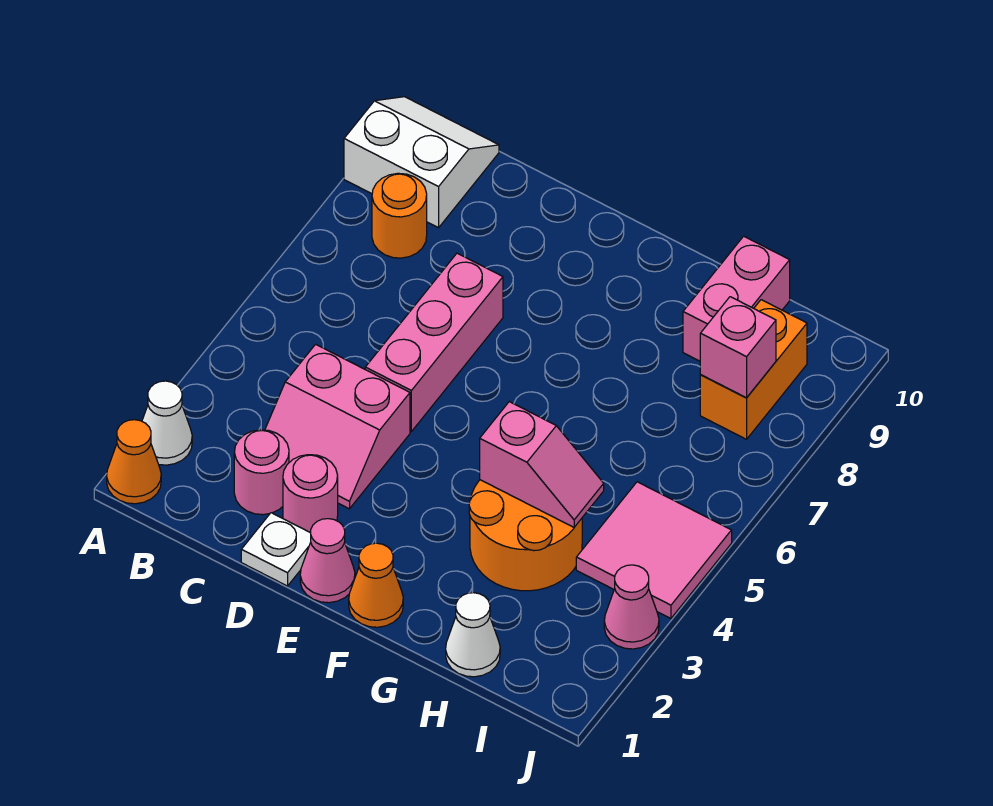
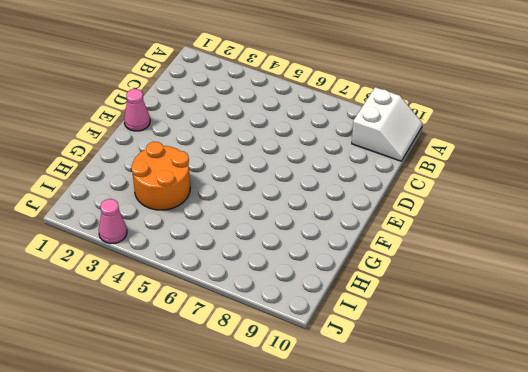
none -> orange cone A1 level 1
none -> white cone A2 level 1
none -> orange round brick B8 level 1

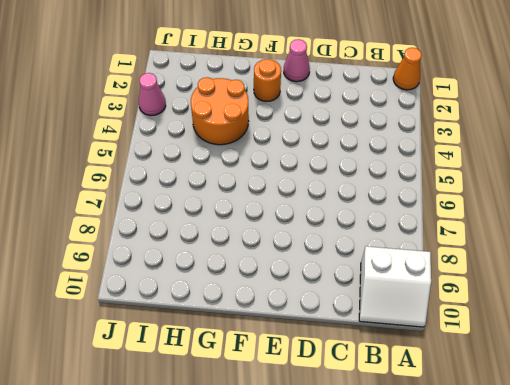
orange round brick F2 level 1 -> orange round brick B8 level 1
none -> white cone A2 level 1
none -> pink round brick C2 level 1
none -> pink slope C3:D4 level 1 top 4

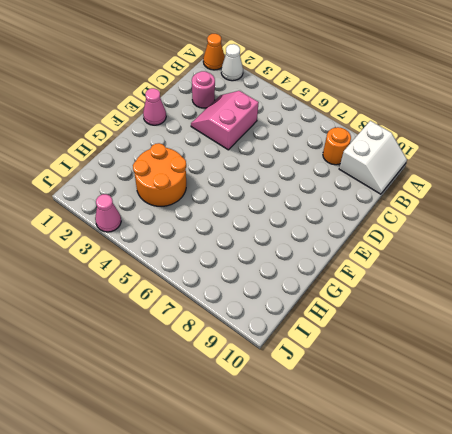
none -> white plate D1 level 1
none -> pink round brick D2 level 1
none -> pink brick D5:D7 level 1

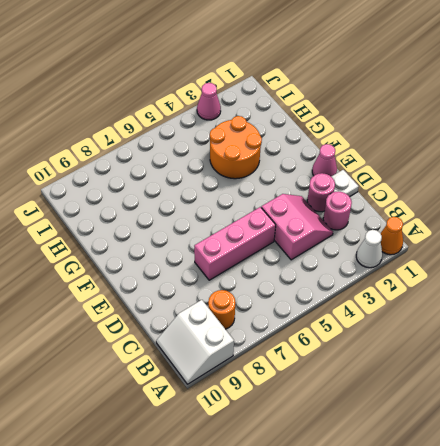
none -> orange cone F1 level 1
none -> white cone H1 level 1
none -> pink brick H9:H10 level 1

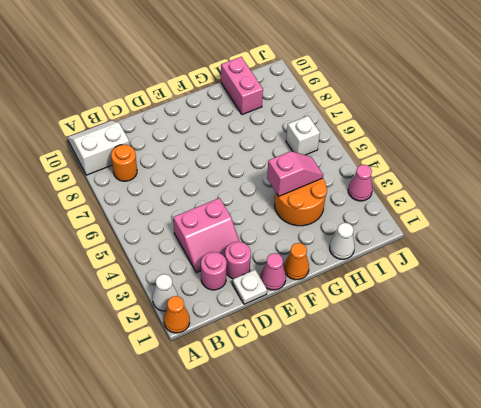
white brick I6 level 1 -> none
none -> pink brick D5:D7 level 1
none -> pink tile I4:J5 level 1
none -> orange brick I8:I9 level 1

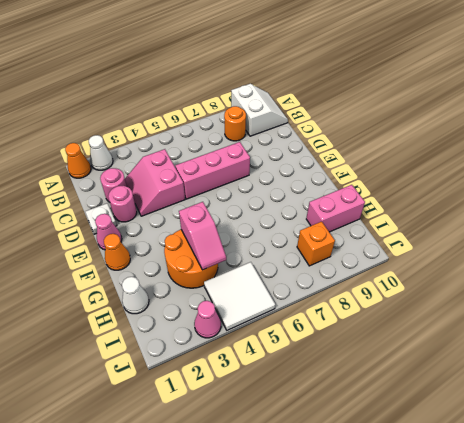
white tile I4:J5 level 1 -> pink tile I4:J5 level 1
orange brick I8 level 1 -> orange brick I8:I9 level 1
none -> pink brick I8 level 2

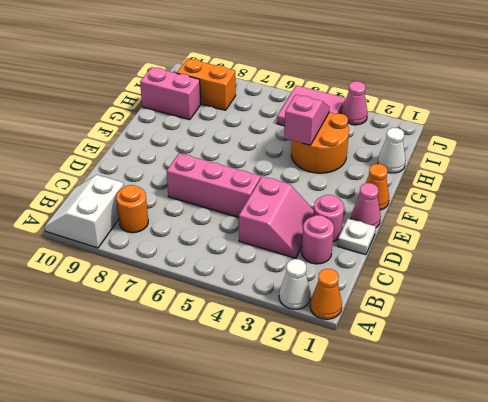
none -> pink brick I8 level 2

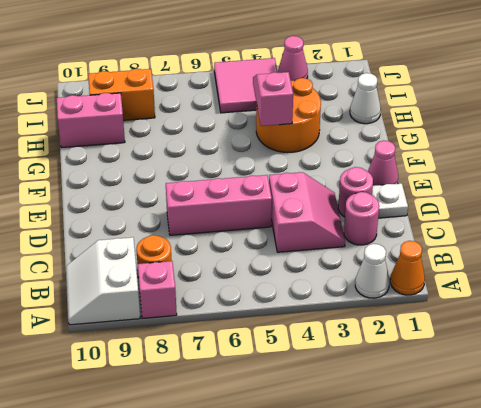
pink brick A8 level 1 -> pink brick I8 level 2
none -> orange cone F1 level 1

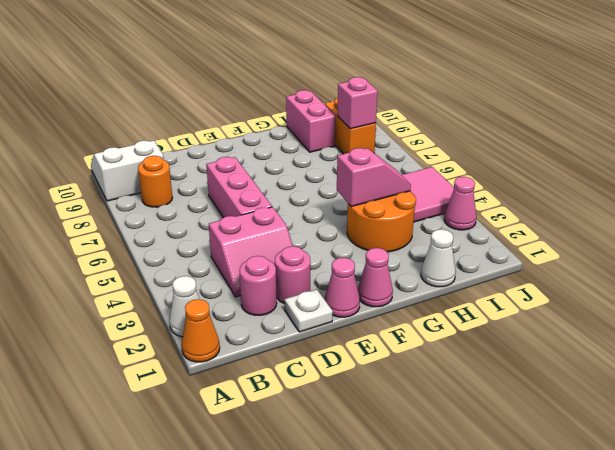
pink cone F1 level 1 -> orange cone F1 level 1

